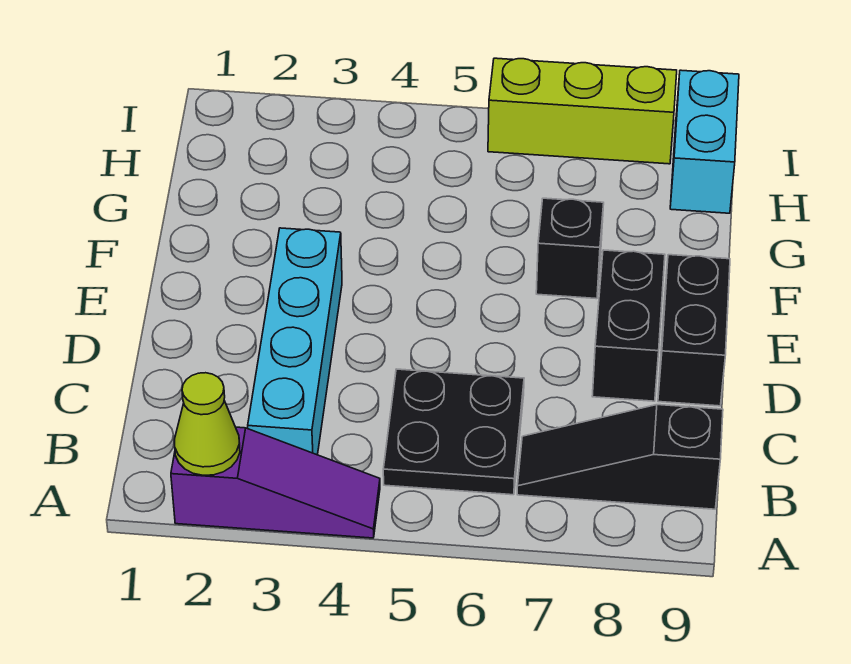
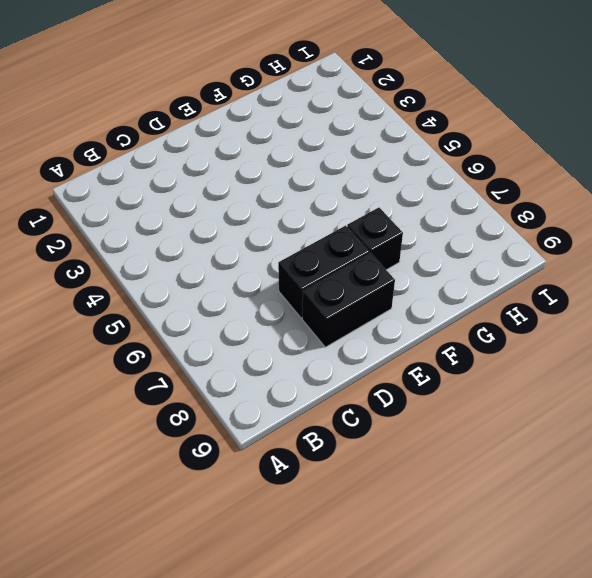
black brick D7:E7 level 1 -> black brick D9:E9 level 1
none -> purple slope A2:A4 level 1 top 2
none -> cyan brick B3:E3 level 1

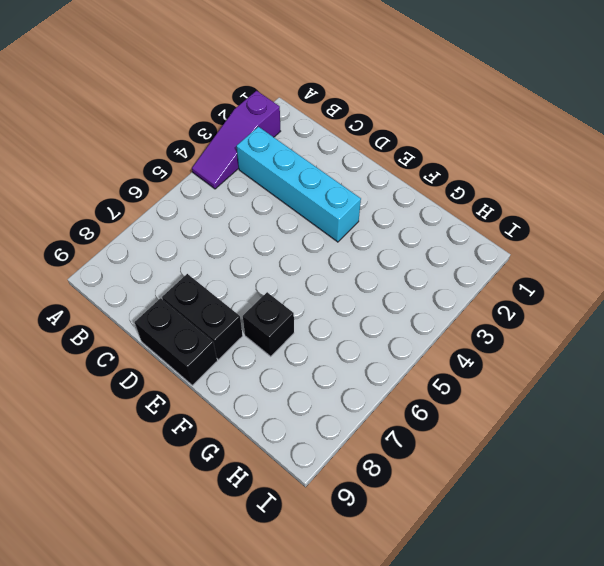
none -> black plate B5:C6 level 1
none -> black slope B7:B9 level 1 top 9

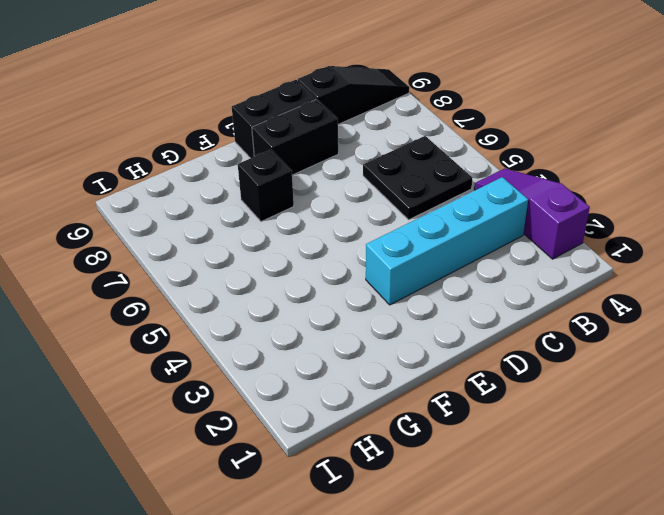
black slope A9:C9 level 1 top C -> black slope B7:B9 level 1 top 9
none -> cyan brick H9:I9 level 1
none -> lime brick I6:I8 level 1

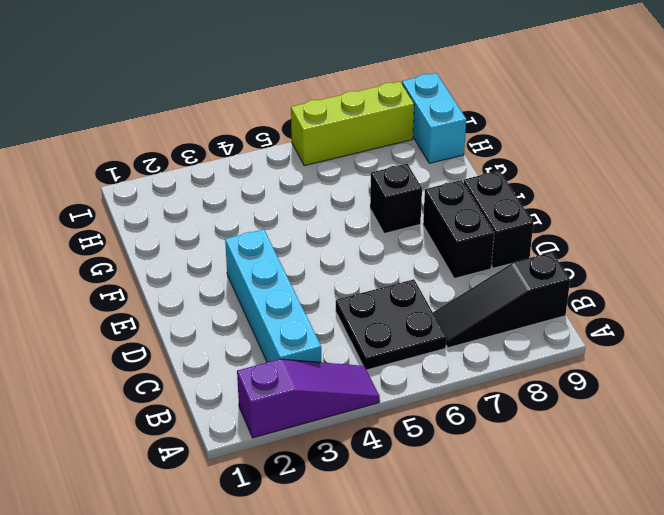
none -> lime cone A2 level 2

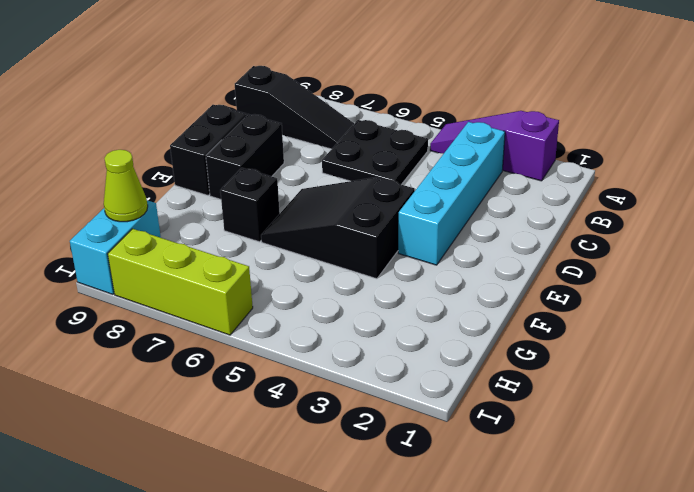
black slope E4:F6 level 1 top 4 -> none
lime cone H9 level 2 -> lime cone A2 level 2

